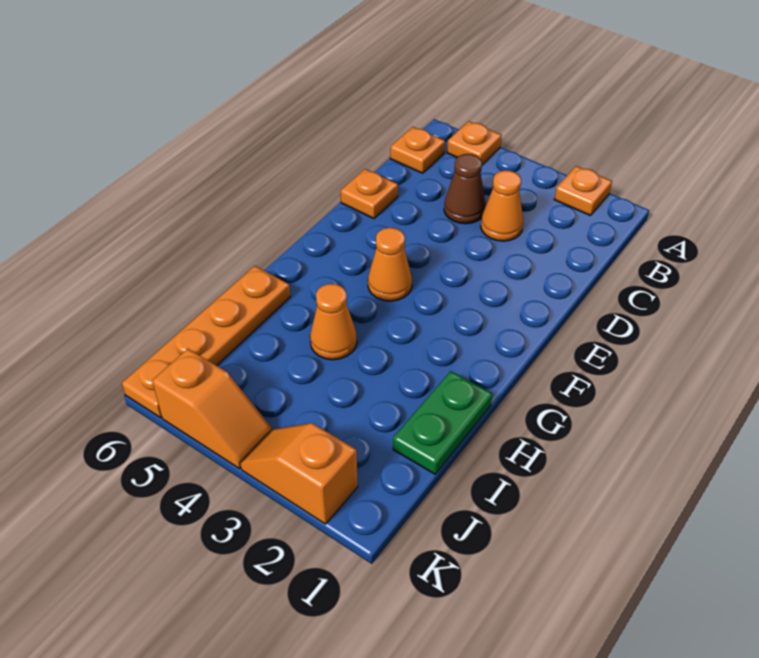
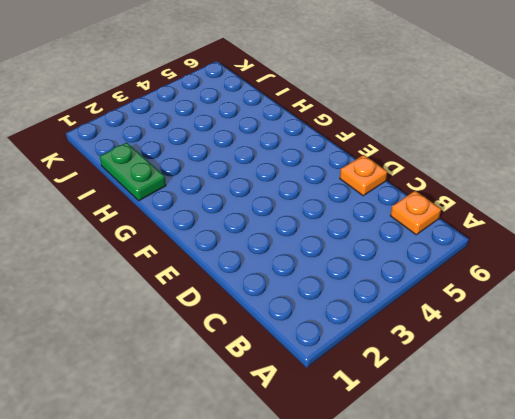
none -> orange plate A2 level 1
none -> orange plate A5 level 1
none -> orange cone C3 level 1

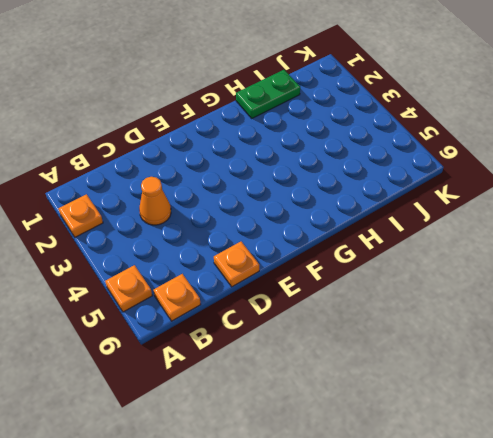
none -> brown cone C4 level 1
none -> orange cone F4 level 1
none -> orange cone H4 level 1

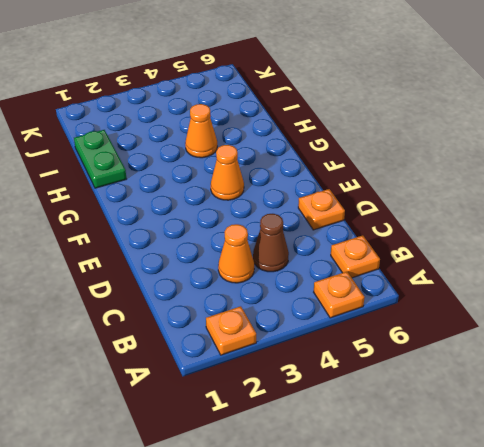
none -> orange plate H6:K6 level 1
none -> orange slope K2:K3 level 1 top 2
none -> orange slope K4:K5 level 1 top 5

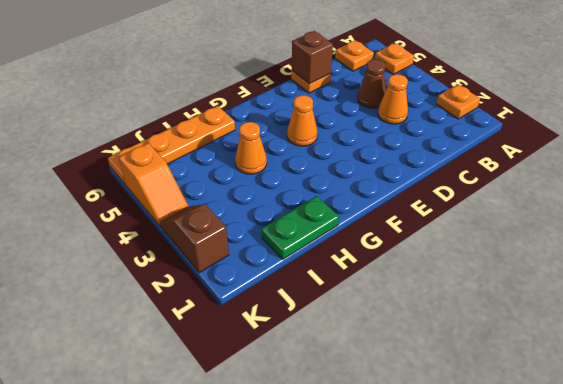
brown brick D6 level 2 -> none
brown slope K2:K3 level 1 top 2 -> orange slope K2:K3 level 1 top 2

